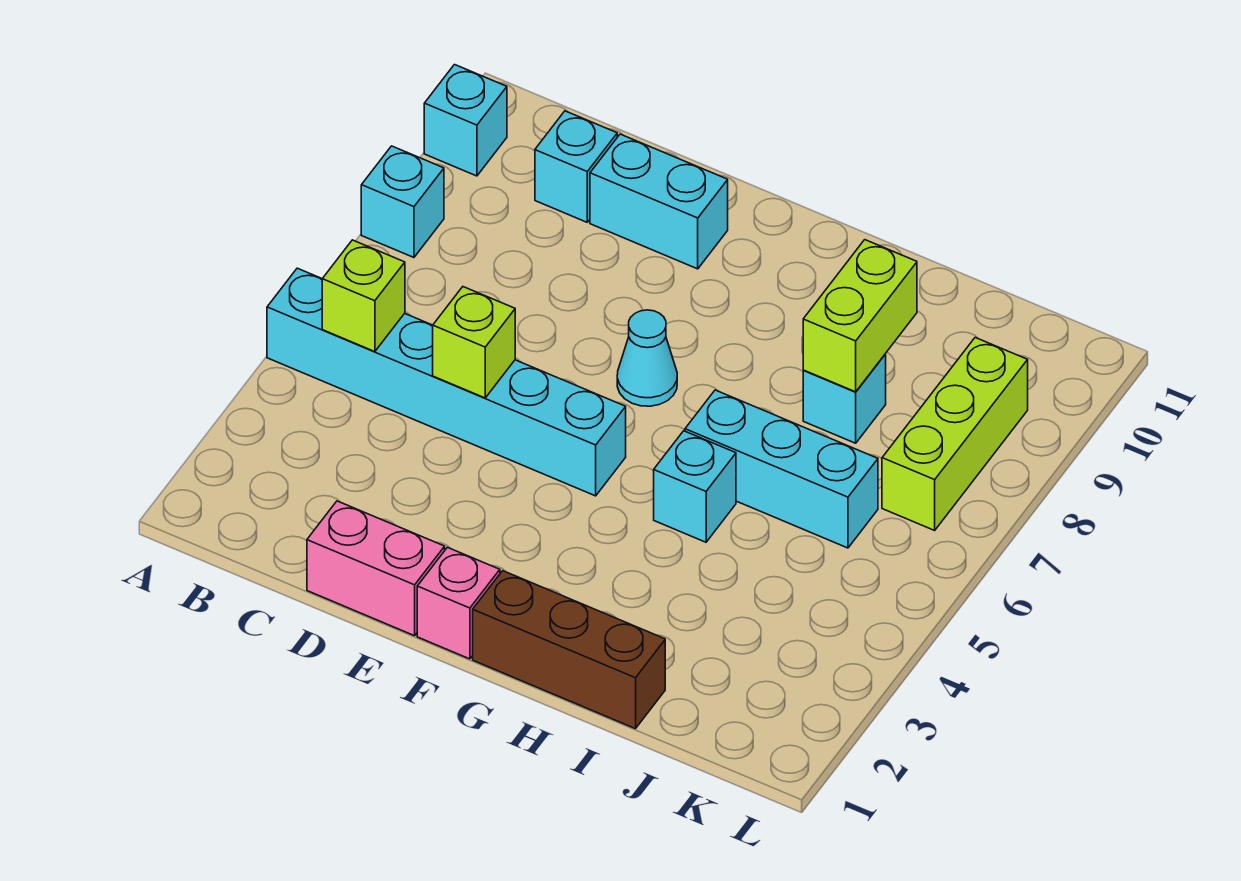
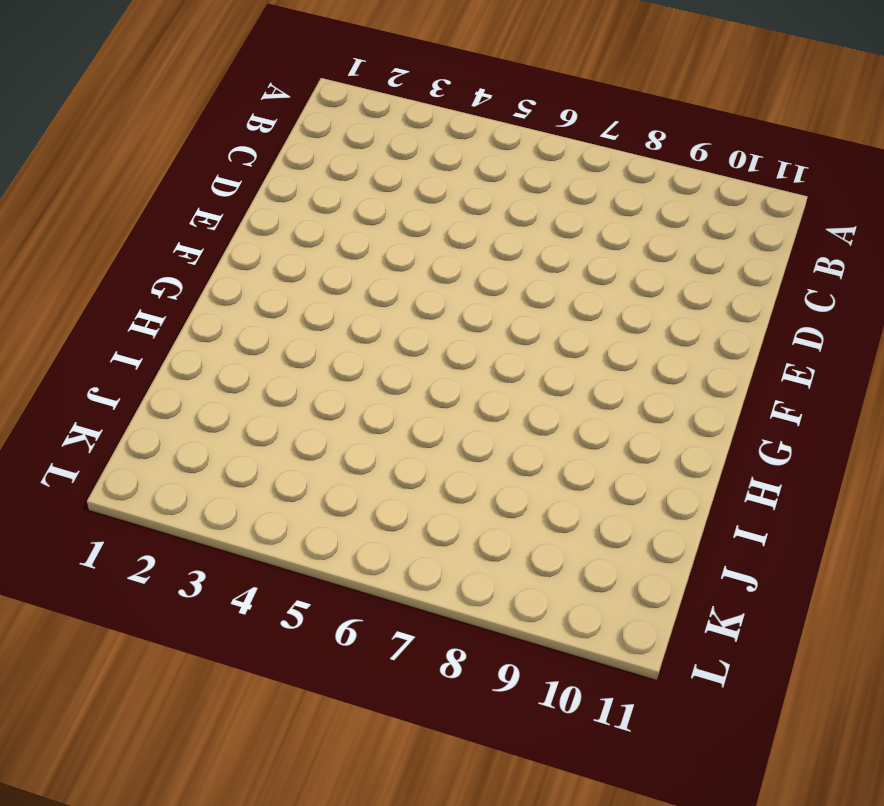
none -> cyan brick A5:F5 level 1
none -> cyan brick A8 level 1
none -> cyan brick A10 level 1

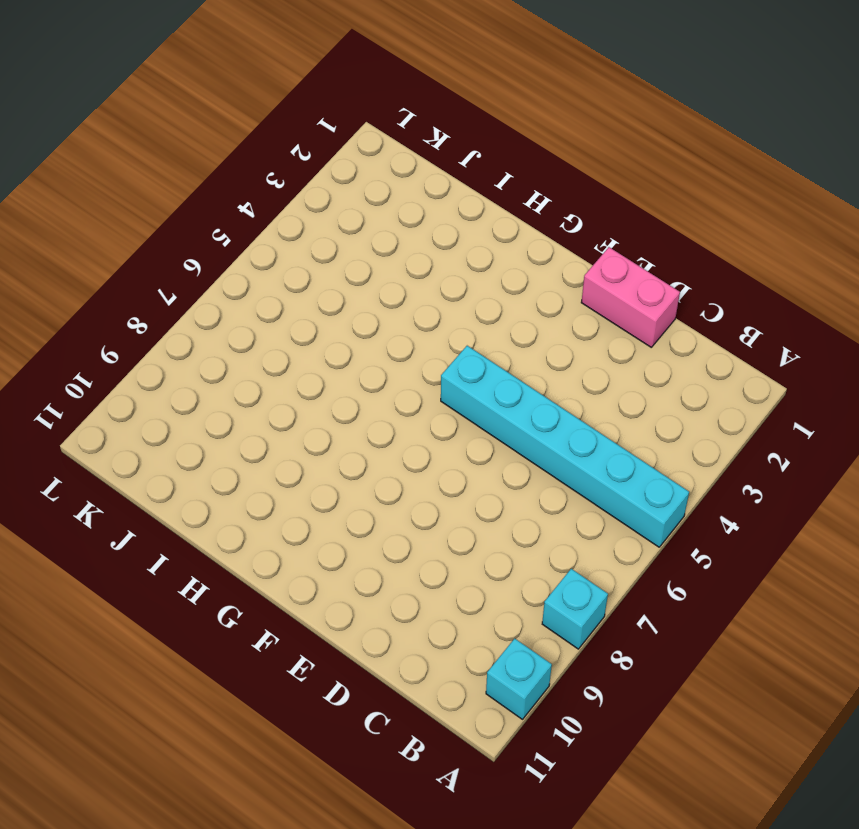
none -> cyan brick C10 level 1
none -> cyan brick D10:E10 level 1
none -> pink brick F1 level 1

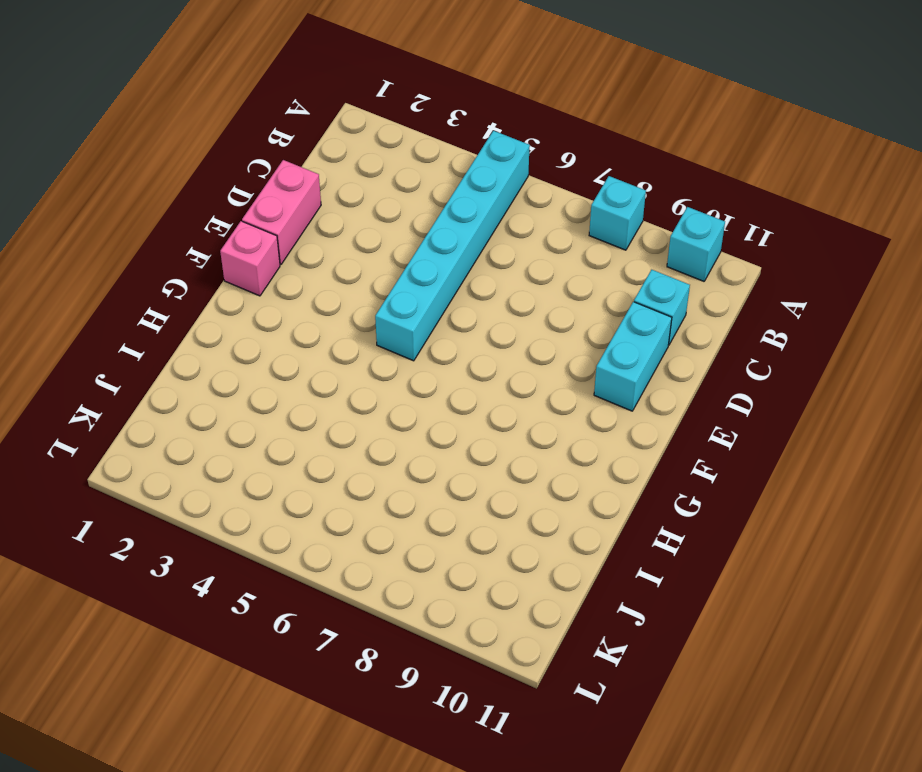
none -> cyan cone F7 level 1
none -> brown brick G1:I1 level 1
none -> cyan brick H5 level 1

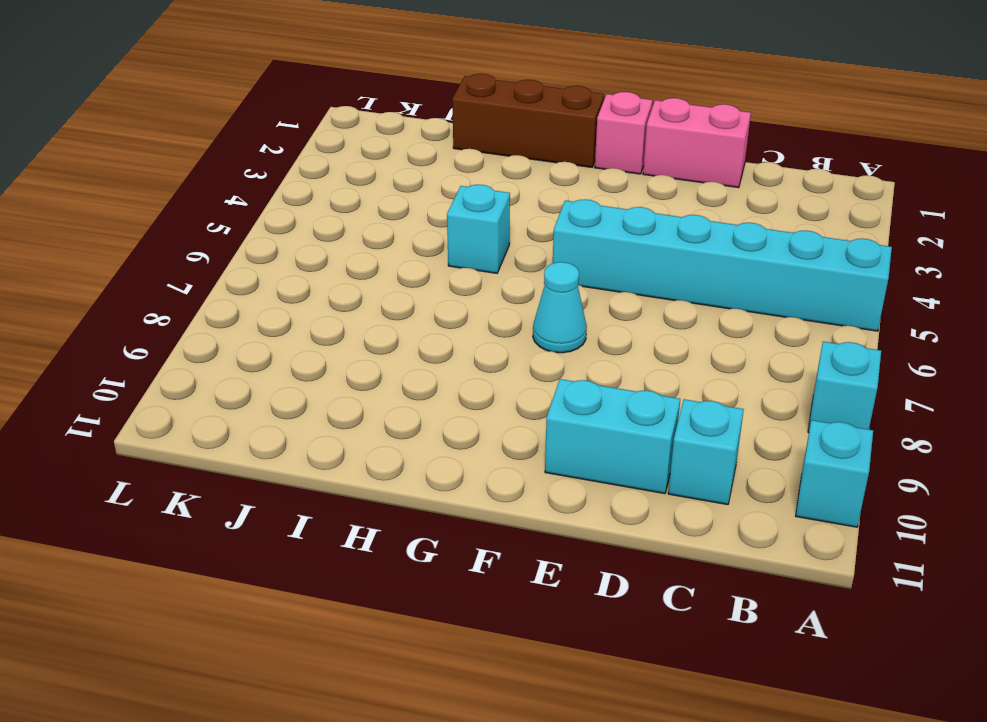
none -> cyan brick H6:J6 level 1
none -> cyan brick I8 level 1
none -> lime brick K7:K9 level 1

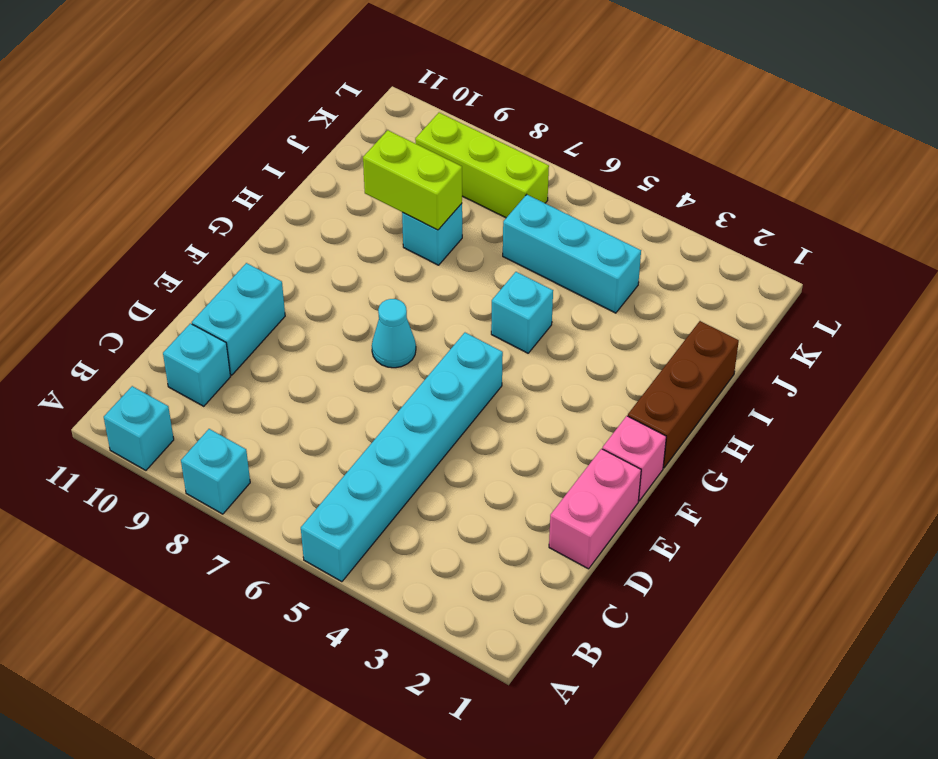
cyan brick J4:J6 level 1 -> cyan brick H6:J6 level 1
none -> lime brick B5 level 2
none -> lime brick D5 level 2

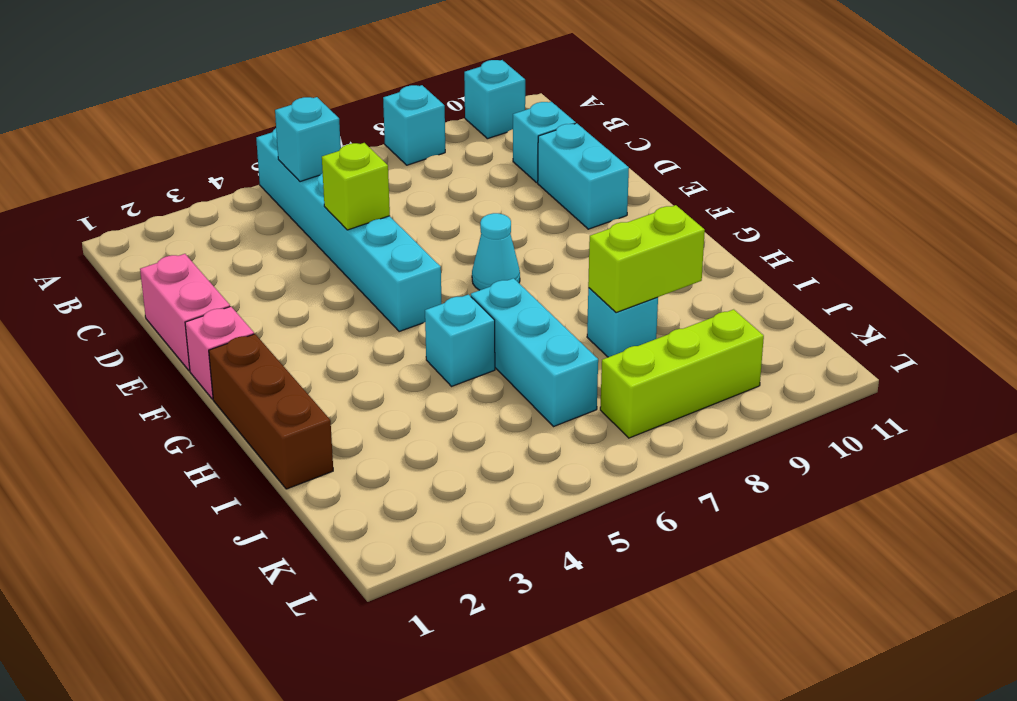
cyan brick B5 level 2 -> lime brick B5 level 2

